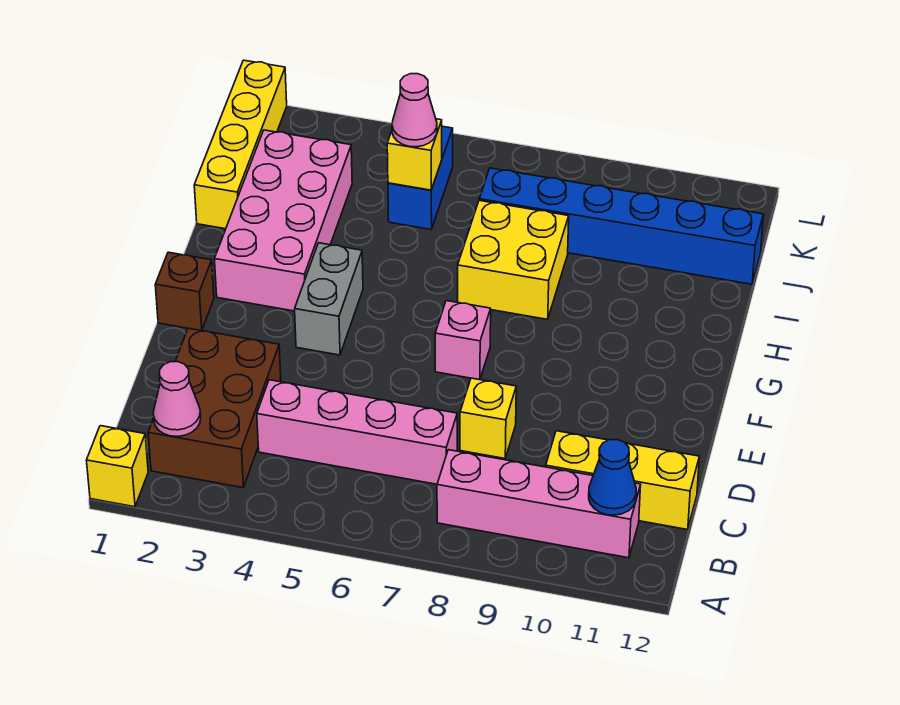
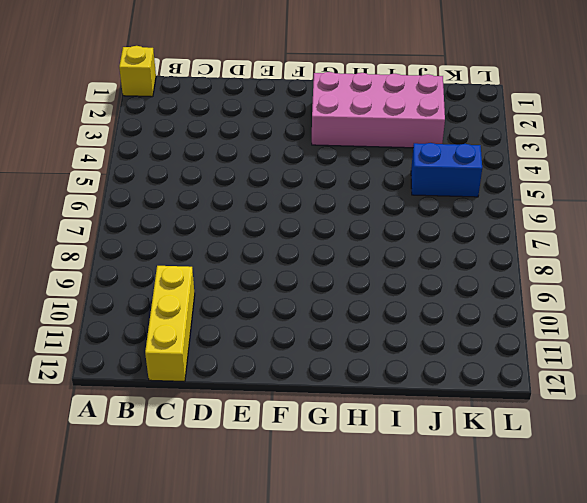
none -> brown brick B2:D3 level 1
none -> pink brick B8:B11 level 1
none -> pink brick C4:C7 level 1

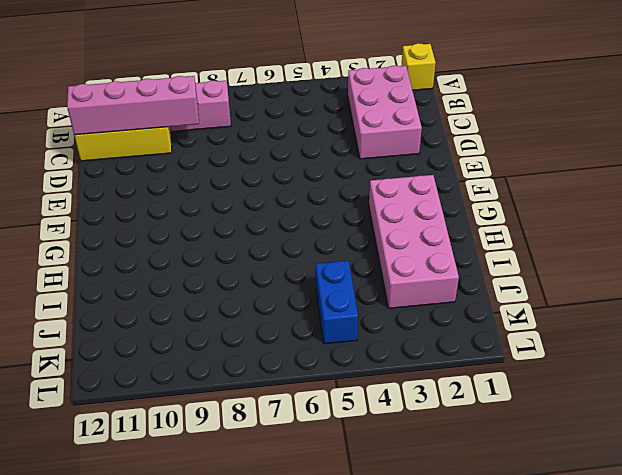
pink brick B2:D3 level 1 -> brown brick B2:D3 level 1
pink brick C9:C12 level 2 -> pink brick C4:C7 level 1
none -> yellow brick D8 level 1
none -> brown brick F1 level 1
none -> grey brick F4:G4 level 1

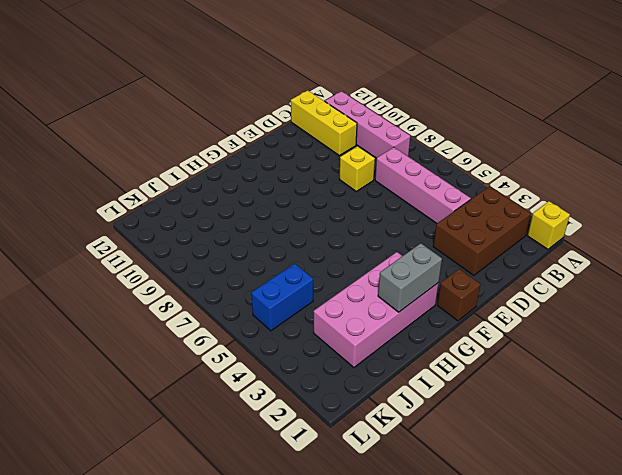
grey brick G2:H2 level 2 -> grey brick F4:G4 level 1
none -> pink brick F7 level 1
none -> yellow brick H7:I8 level 1
none -> yellow brick I1:L1 level 1

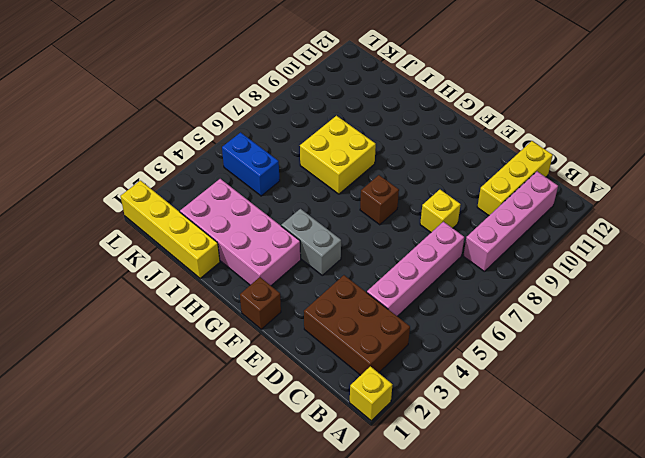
brown brick F7 level 1 -> pink brick F7 level 1
none -> blue brick J7:J12 level 1
none -> pink cone B2 level 2
none -> blue cone B11 level 2

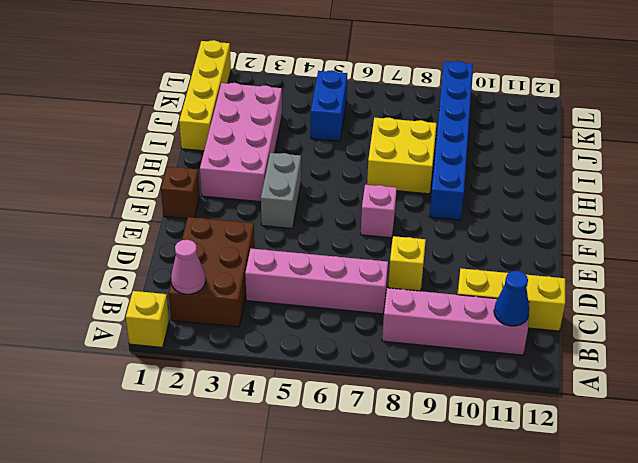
blue brick G9:L9 level 1 -> blue brick J7:J12 level 1
none -> yellow brick J5 level 2
none -> pink cone J5 level 3

